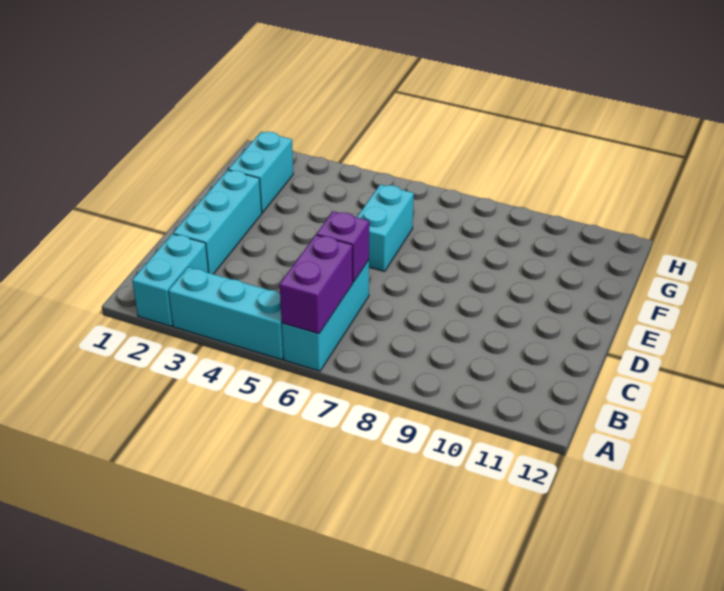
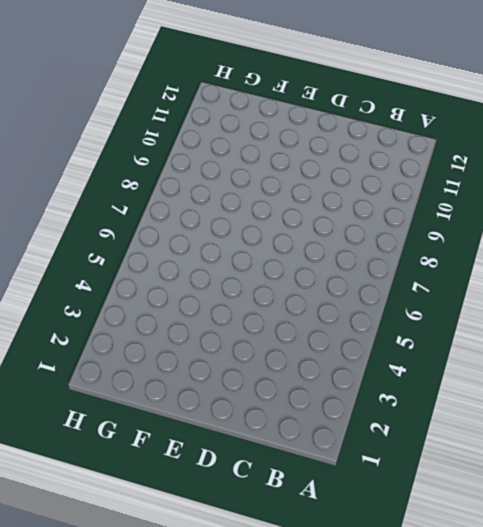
none -> cyan brick A2:B2 level 1
none -> cyan brick A3:A5 level 1

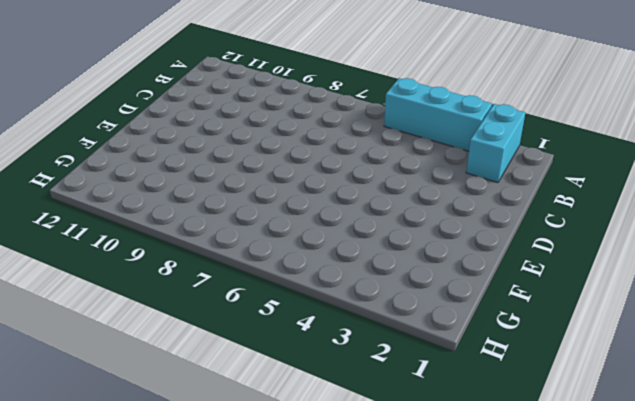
none -> cyan brick A6:C6 level 1
none -> cyan brick C2:E2 level 1

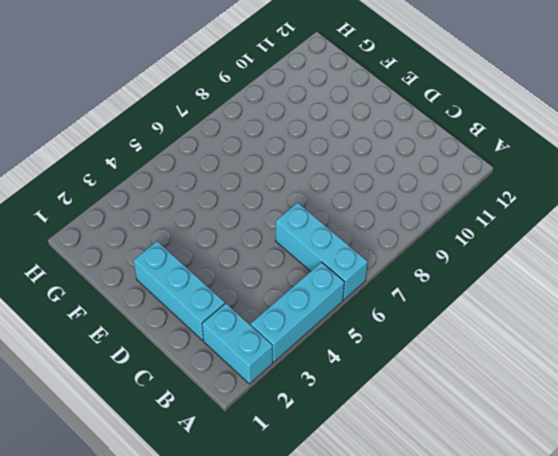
none -> cyan brick E6:F6 level 1
none -> cyan brick F2:G2 level 1

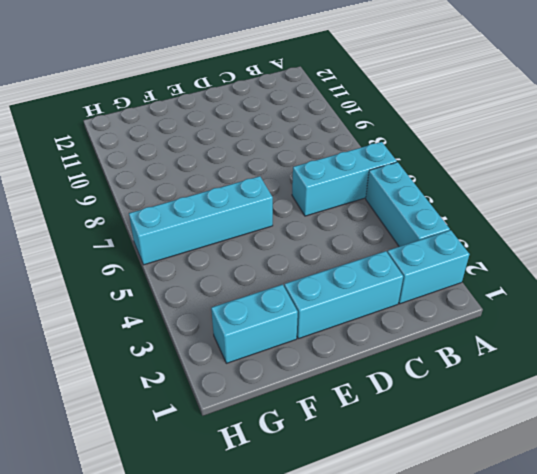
cyan brick E6:H6 level 1 -> cyan brick E6:F6 level 1
none -> purple brick A6:B6 level 2
none -> purple brick C6 level 2

